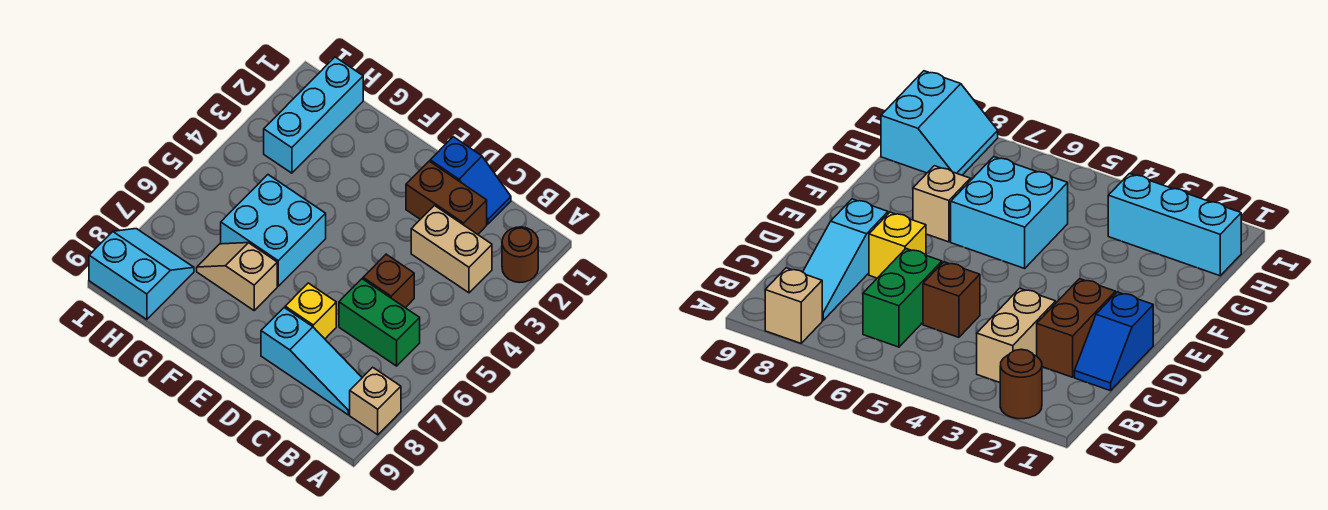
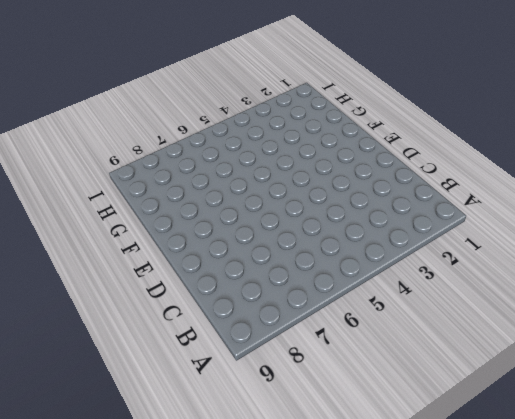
none -> brown round brick A2 level 1
none -> tan brick A8 level 1
none -> tan brick B3:C3 level 1

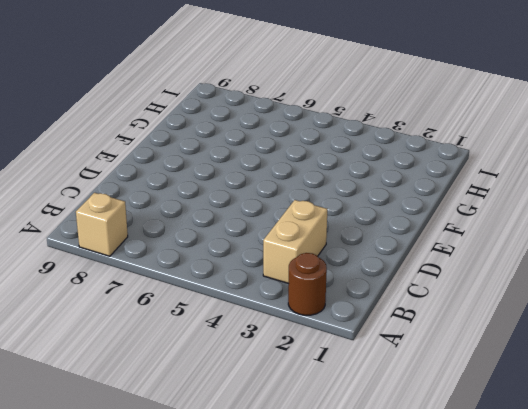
none -> green brick B6:C6 level 1
none -> cyan slope B8:D8 level 1 top D
none -> blue slope C1:D1 level 1 top D

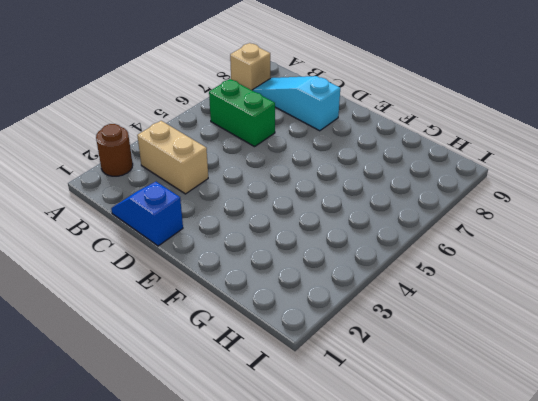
none -> brown brick C2:D2 level 1
none -> brown brick C5 level 1
none -> yellow brick D7 level 1

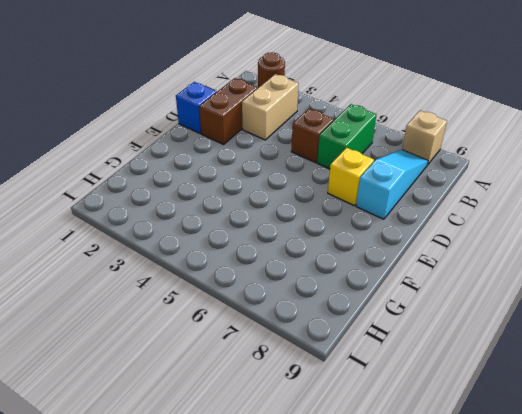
none -> cyan brick F5:G6 level 1
none -> tan slope F7:G7 level 1 top F
none -> cyan brick H1:H3 level 1

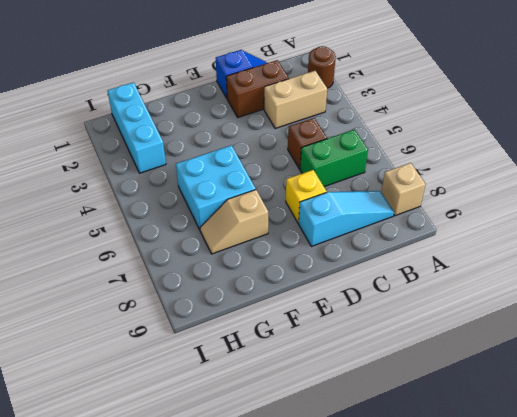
none -> cyan slope H8:I9 level 1 top 9

